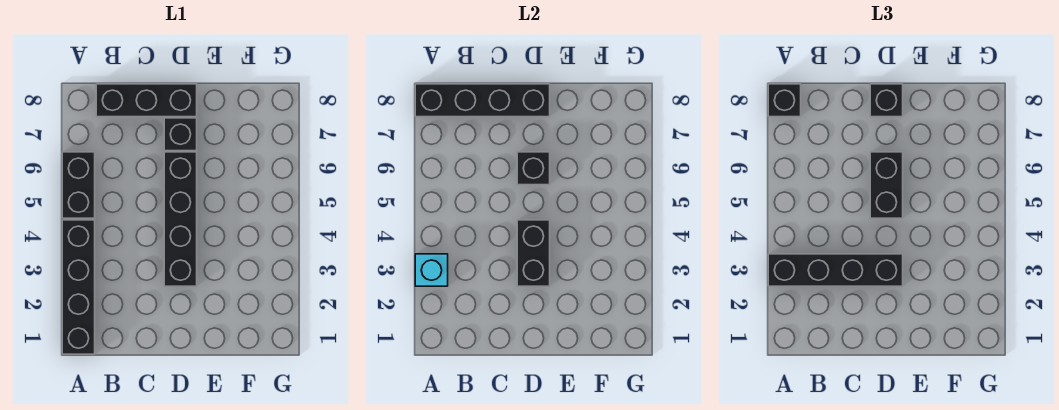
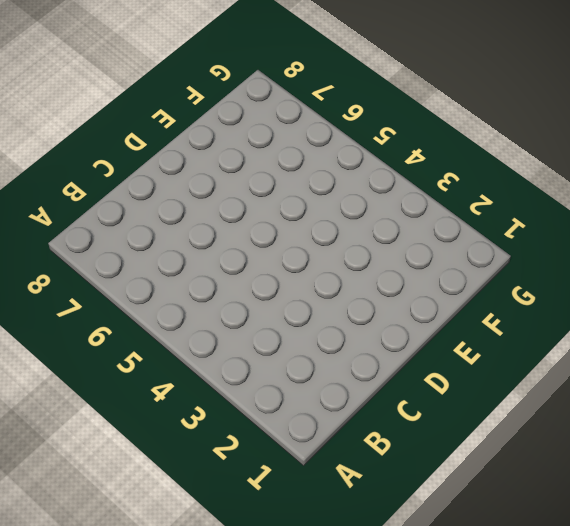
none -> black brick A1:A4 level 1
none -> black brick A5:A6 level 1
none -> black brick B8:D8 level 1

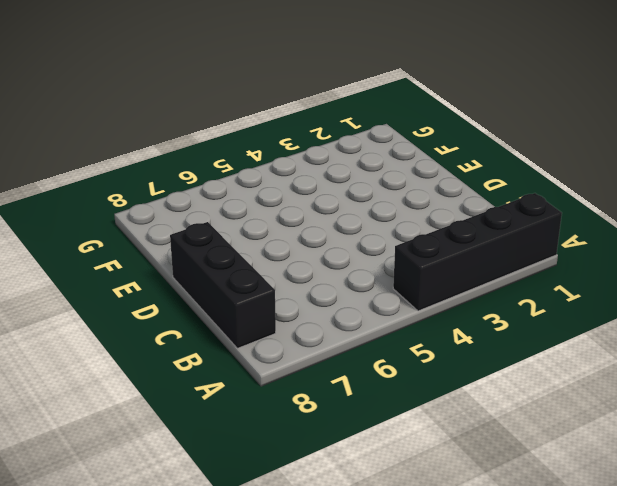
none -> black brick A5:A6 level 1
none -> black brick D3:D6 level 1
none -> black brick D7 level 1

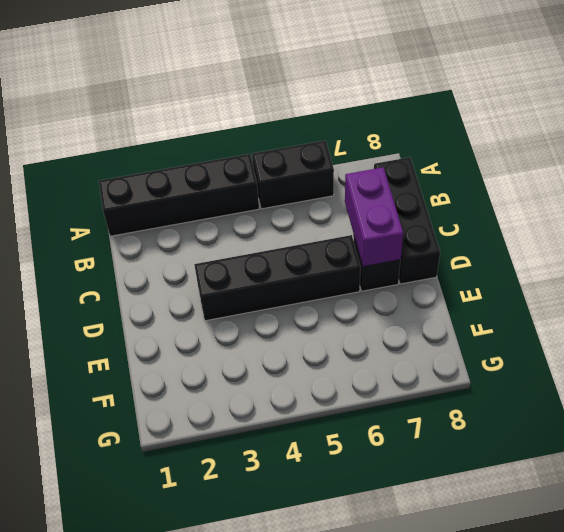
purple brick C7:D7 level 2 -> none
none -> cyan brick A3 level 2
none -> black brick A8:D8 level 2
none -> black brick D3:D4 level 2

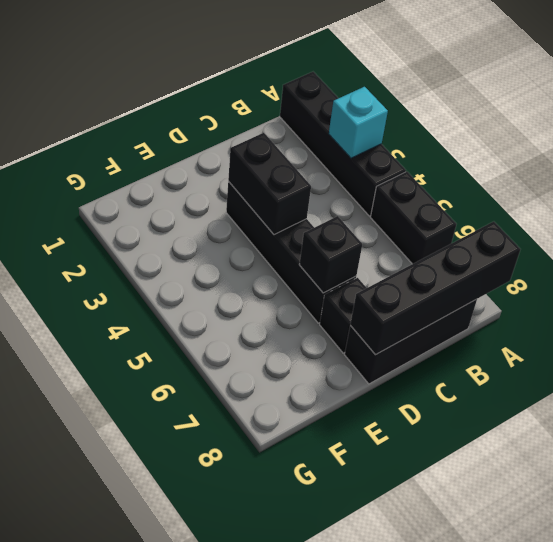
none -> black brick A3:D3 level 3
none -> black brick A8 level 3
none -> black brick D5:D6 level 3

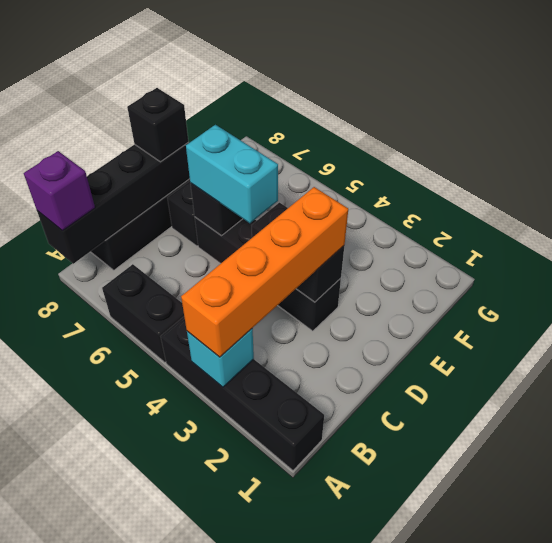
orange brick A3:D3 level 3 -> black brick A3:D3 level 3
purple brick A8 level 3 -> black brick A8 level 3
cyan brick D5:D6 level 3 -> black brick D5:D6 level 3

